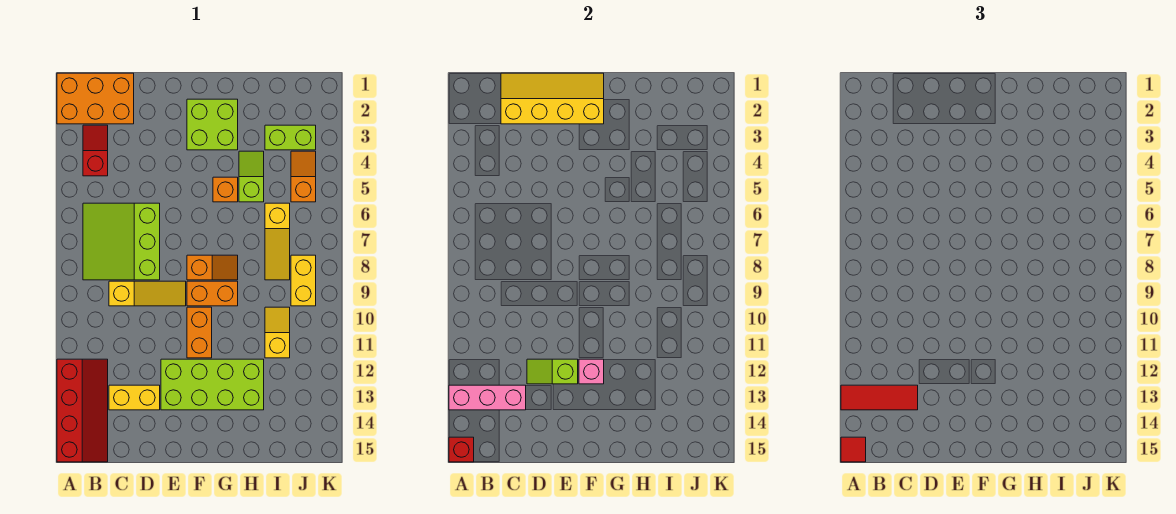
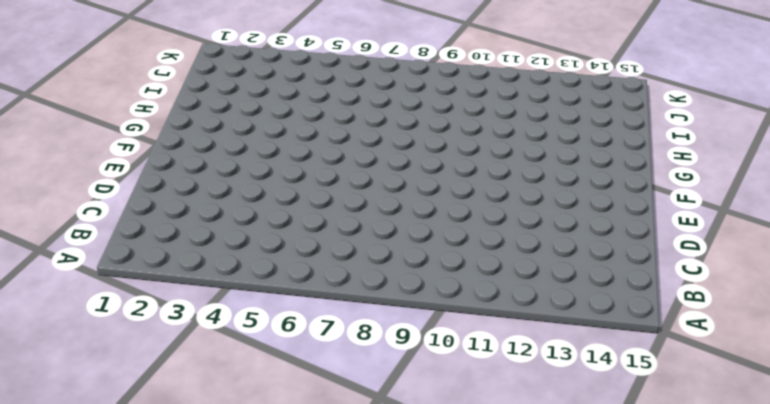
none -> orange brick A1:C2 level 1
none -> red slope A12:B15 level 1 top A
none -> red slope B3:B4 level 1 top 4

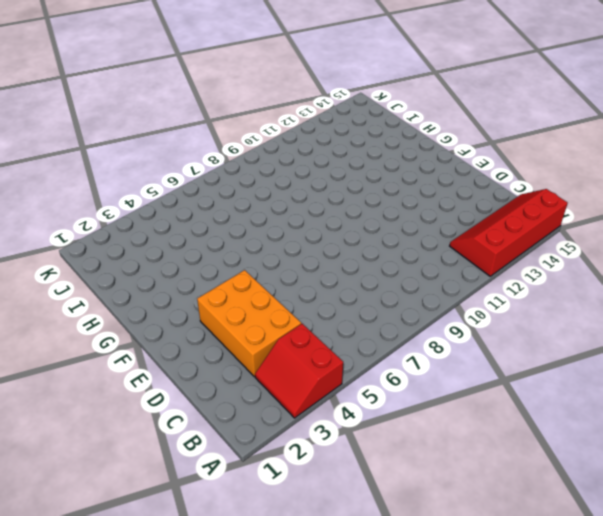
red slope A3:B4 level 1 top 4 -> red slope B3:B4 level 1 top 4
orange brick C3:E4 level 1 -> orange brick A1:C2 level 1
none -> lime slope B6:D8 level 1 top D
none -> yellow slope C9:E9 level 1 top C
none -> yellow brick C13:D13 level 1

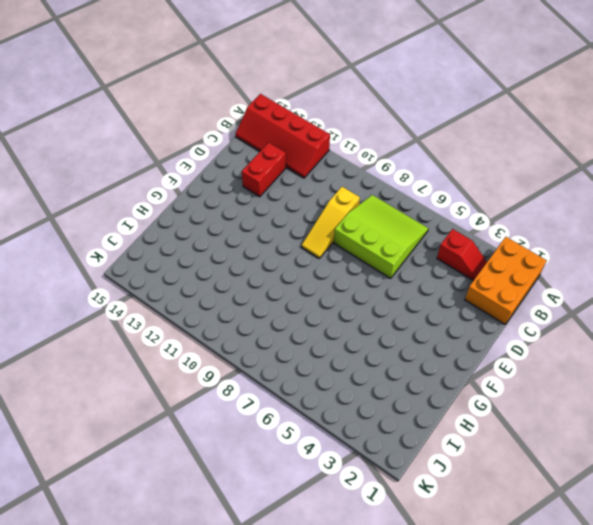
red brick C13:D13 level 1 -> yellow brick C13:D13 level 1
none -> lime brick E12:H13 level 1
none -> lime brick F2:G3 level 1
none -> orange slope F8:G8 level 1 top F

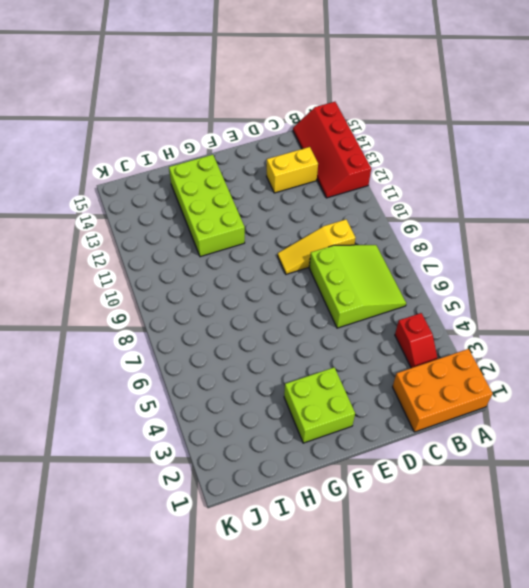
lime brick G11:H14 level 1 -> lime brick E12:H13 level 1
none -> orange slope F8:G8 level 1 top F
none -> orange brick F9:G9 level 1
none -> orange brick F10:F11 level 1

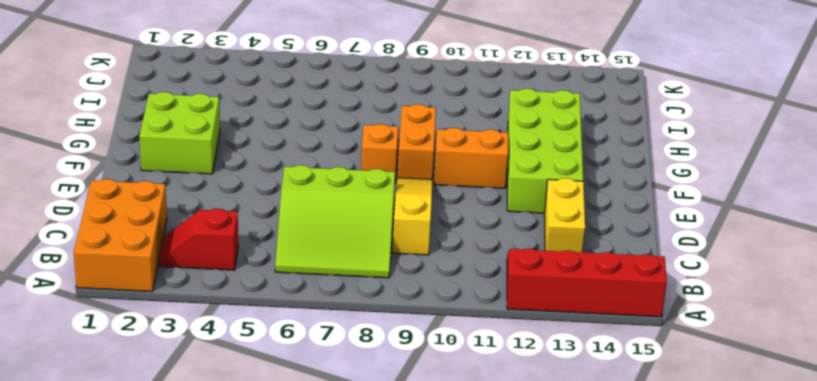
none -> orange brick G5 level 1
none -> lime slope H4:H5 level 1 top 5
none -> lime brick I3:J3 level 1

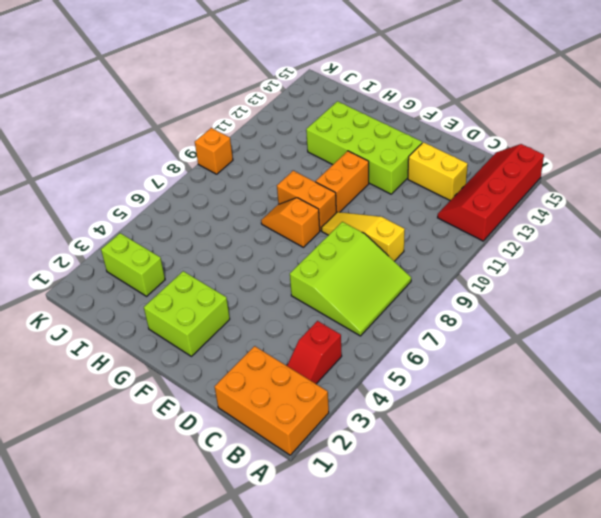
orange brick K9 level 1 -> orange brick G5 level 1
none -> lime slope H4:H5 level 1 top 5
none -> yellow slope I6:I8 level 1 top 6
none -> yellow slope I10:I11 level 1 top 11

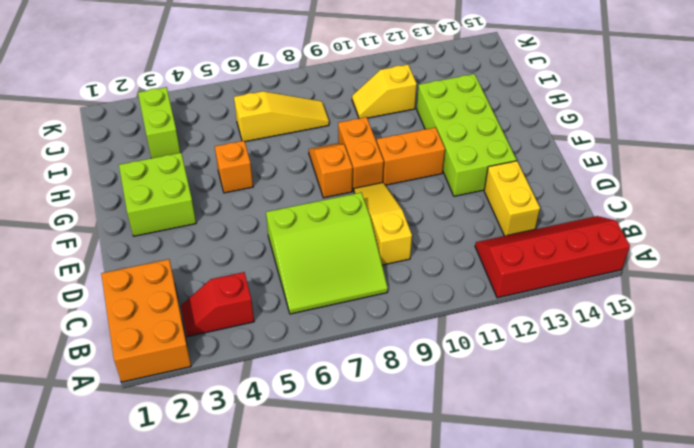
none -> lime slope H4:H5 level 1 top 5
none -> orange slope J4:J5 level 1 top 5
none -> yellow brick J8:J9 level 1

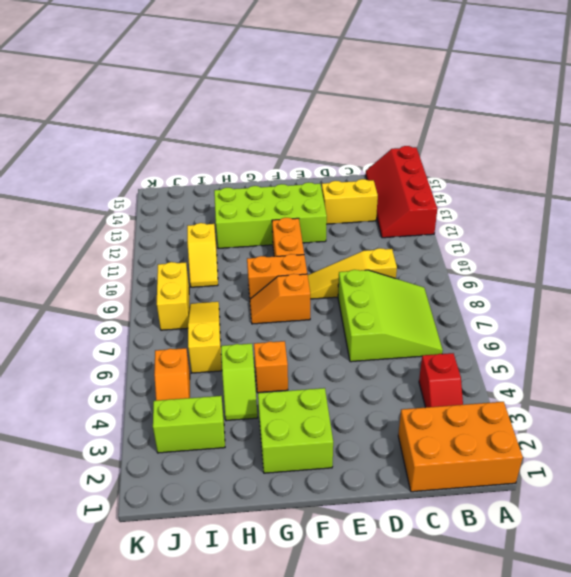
none -> pink brick A13:C13 level 2
none -> red brick A15 level 2
none -> yellow slope C1:F2 level 2 top 2

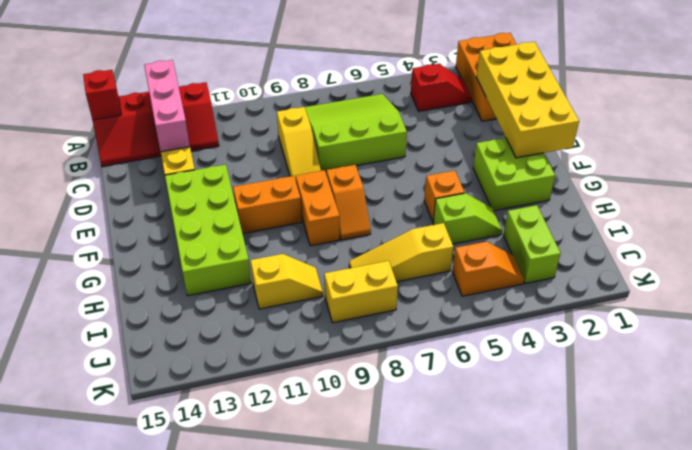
yellow brick C1:F2 level 2 -> yellow slope C1:F2 level 2 top 2
none -> lime slope D12:E12 level 2 top E
none -> pink brick F12 level 2
none -> red tile A13:C13 level 3

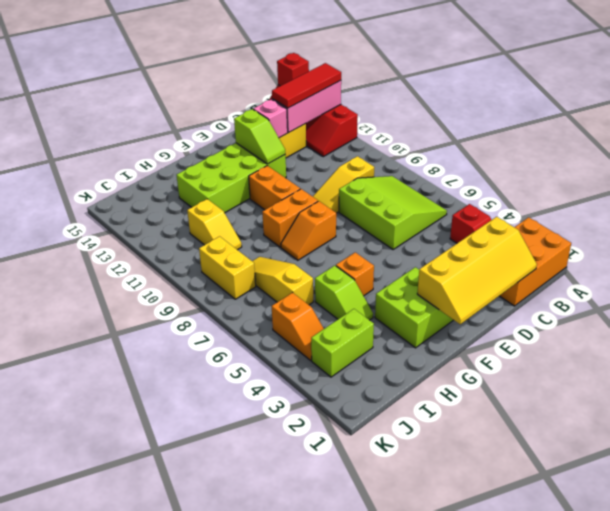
pink brick D13 level 2 -> pink brick F12 level 2
lime slope E12:E13 level 2 top 13 -> lime slope D12:E12 level 2 top E
none -> red tile A15 level 3

